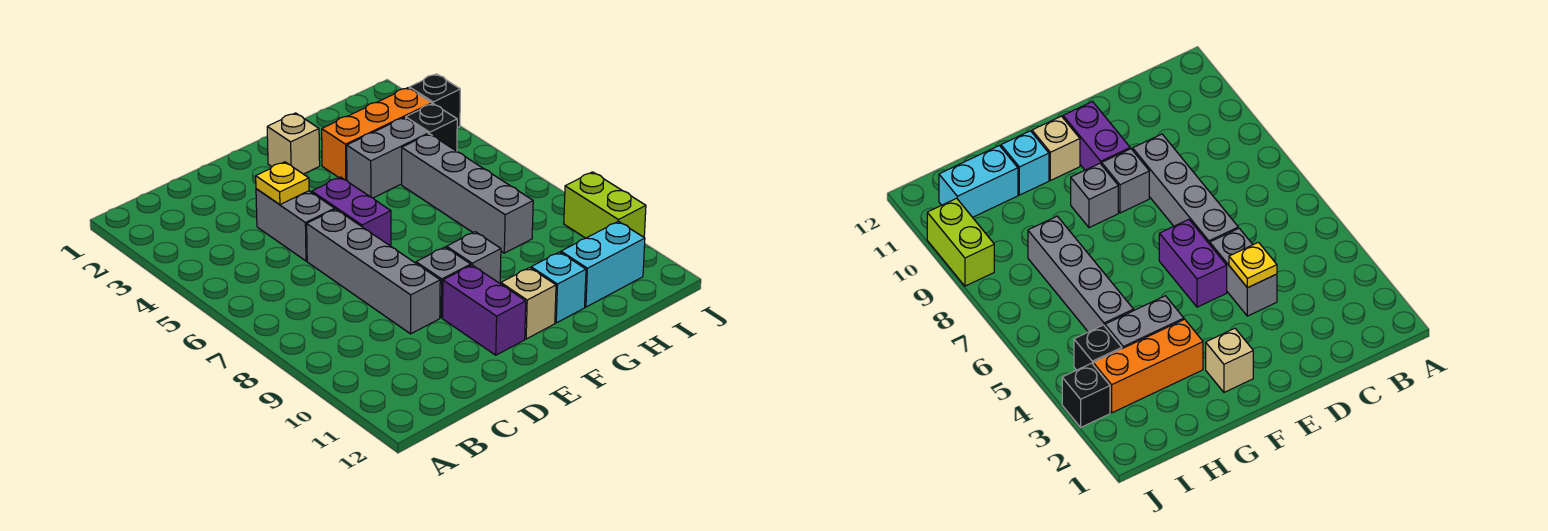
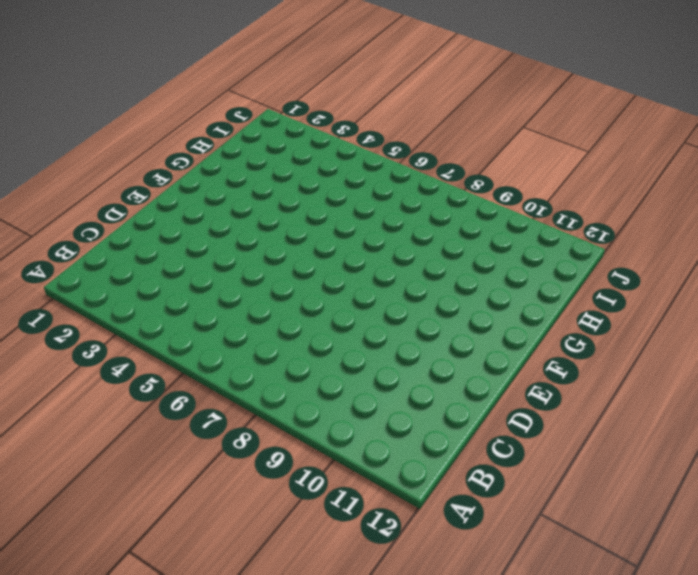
none -> grey brick D4:D5 level 1
none -> grey brick D6:D9 level 1
none -> purple brick E5:E6 level 1

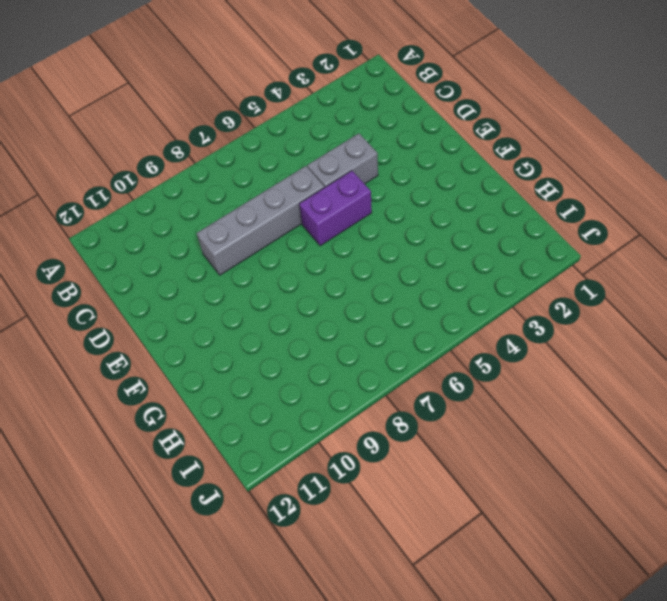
none -> grey brick E9 level 1
none -> purple brick E10:E11 level 1
none -> tan brick F2 level 1

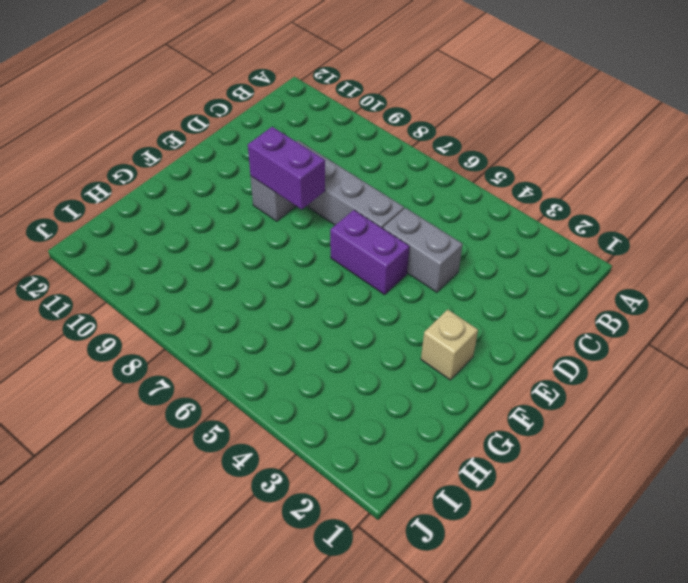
purple brick E8:E9 level 2 -> purple brick E10:E11 level 1
none -> grey brick F9 level 1
none -> tan brick F11 level 1
none -> orange brick G3:I3 level 1

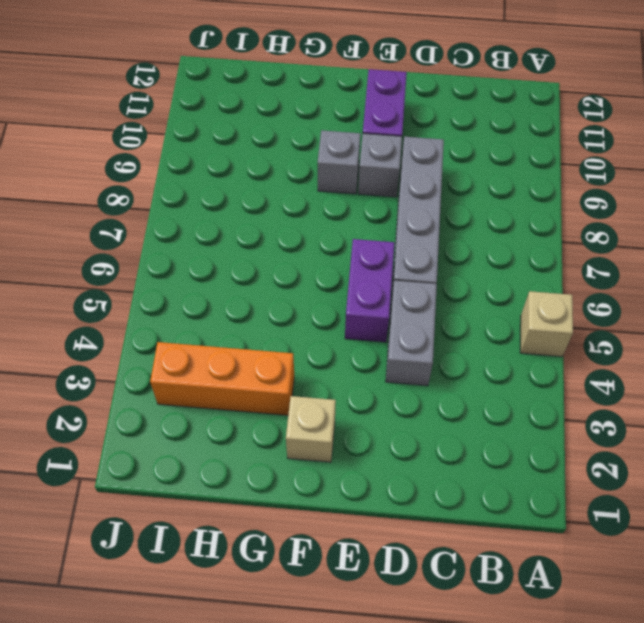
tan brick A5 level 1 -> tan brick F11 level 1
none -> grey brick G4:H4 level 1
none -> cyan brick G11 level 1
none -> grey brick H5:H8 level 1

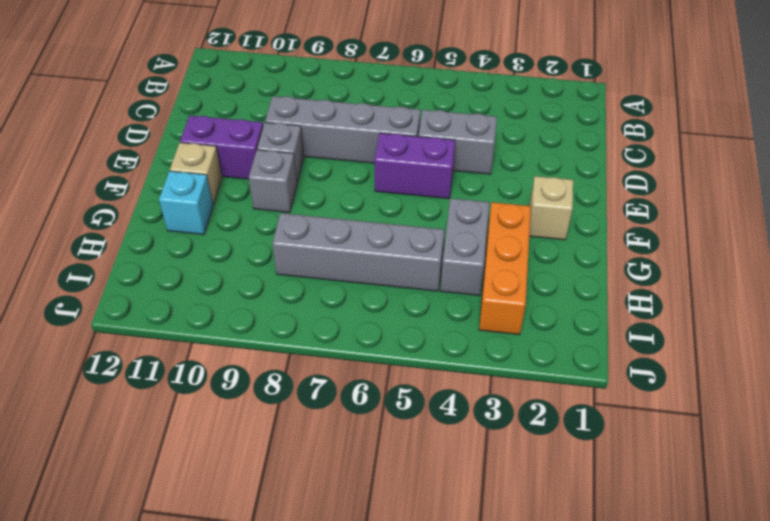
none -> cyan brick H11:I11 level 1
none -> black brick I4 level 1
none -> black brick J3 level 1

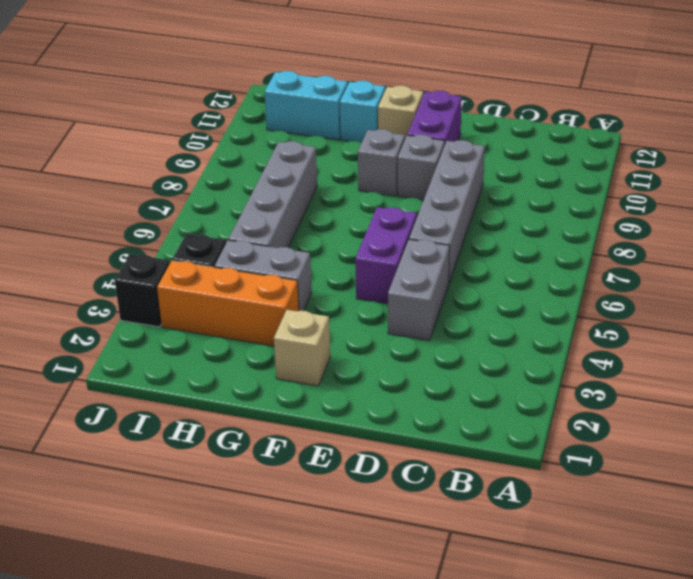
none -> lime brick J9:J10 level 1
none -> yellow plate D4 level 2

